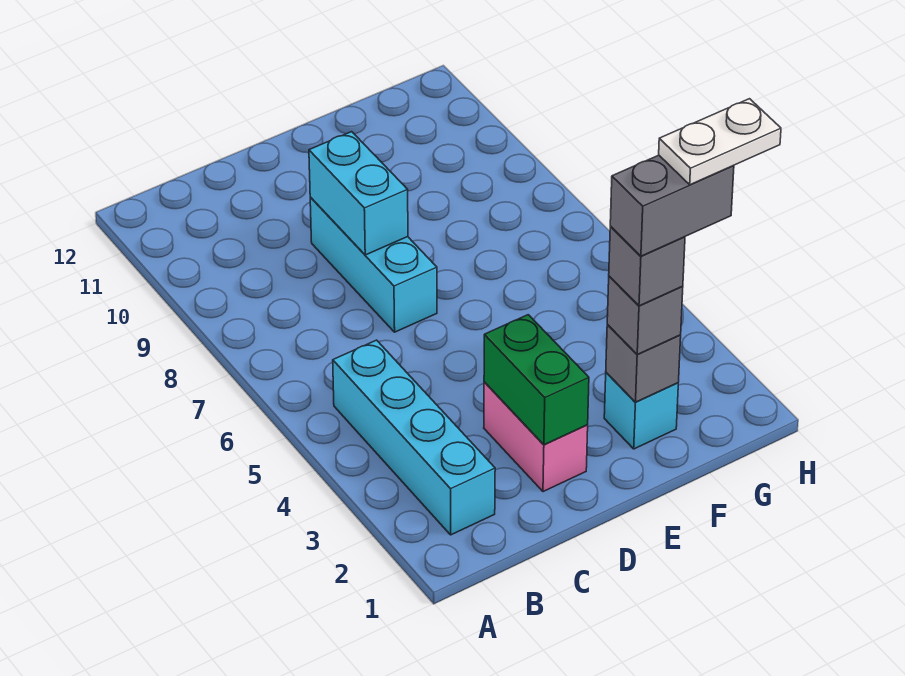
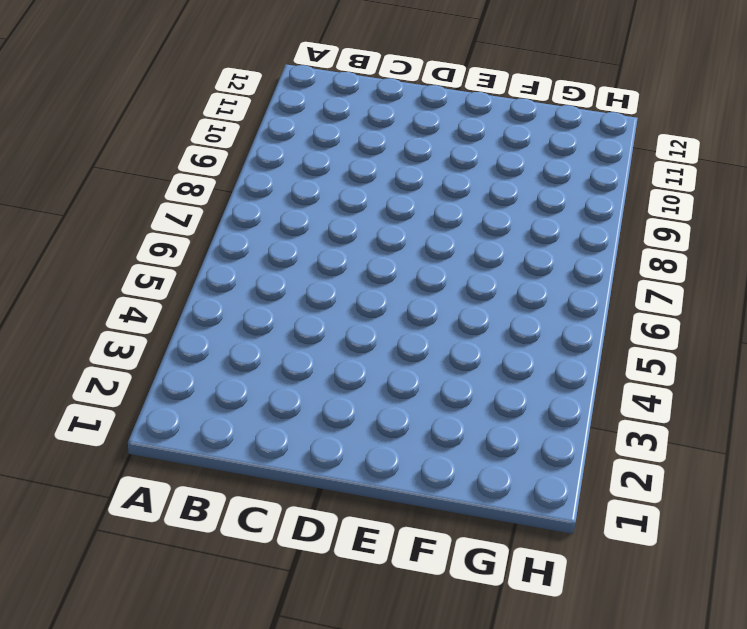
none -> cyan brick B2:B5 level 1
none -> pink brick D2:D3 level 1

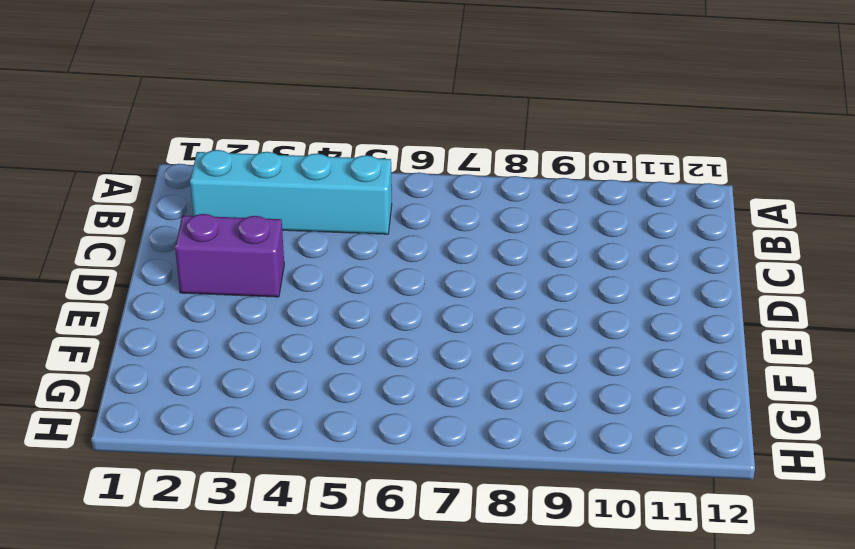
purple brick D2:D3 level 1 -> pink brick D2:D3 level 1
none -> cyan brick D7:D9 level 1
none -> cyan brick F2 level 1

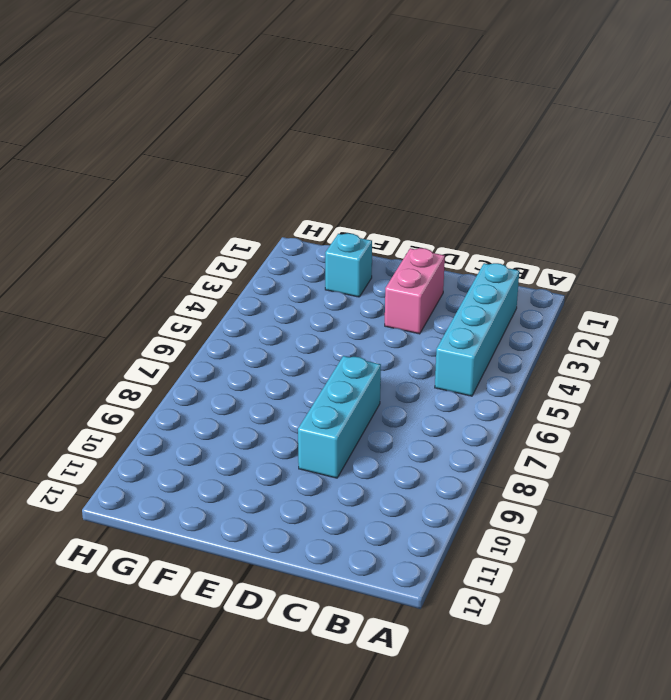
none -> green brick D2:D3 level 2
none -> cyan brick D8:D9 level 2

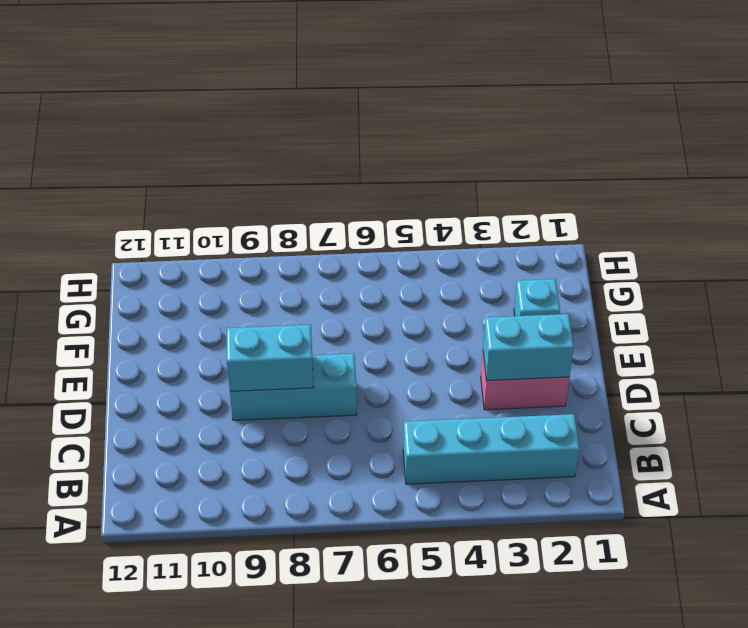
cyan brick D2:D3 level 2 -> green brick D2:D3 level 2
none -> grey brick F2 level 2
none -> grey brick F2 level 3

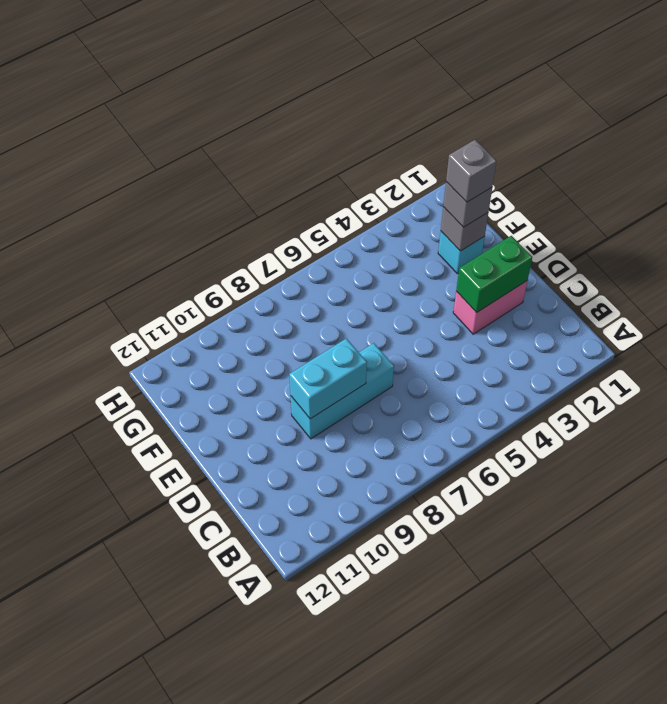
none -> cyan brick B2:B5 level 1
none -> grey brick F2:G2 level 5

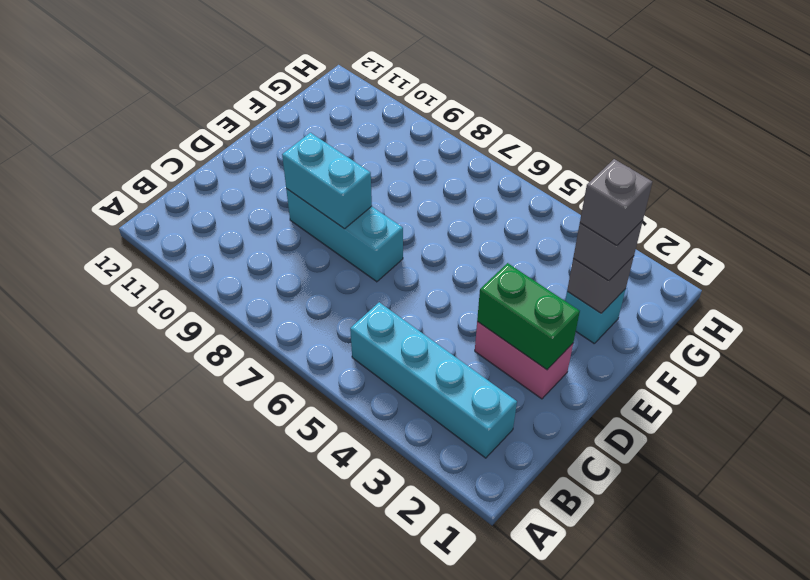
none -> grey brick F2:G2 level 5
none -> white plate G2:H2 level 6

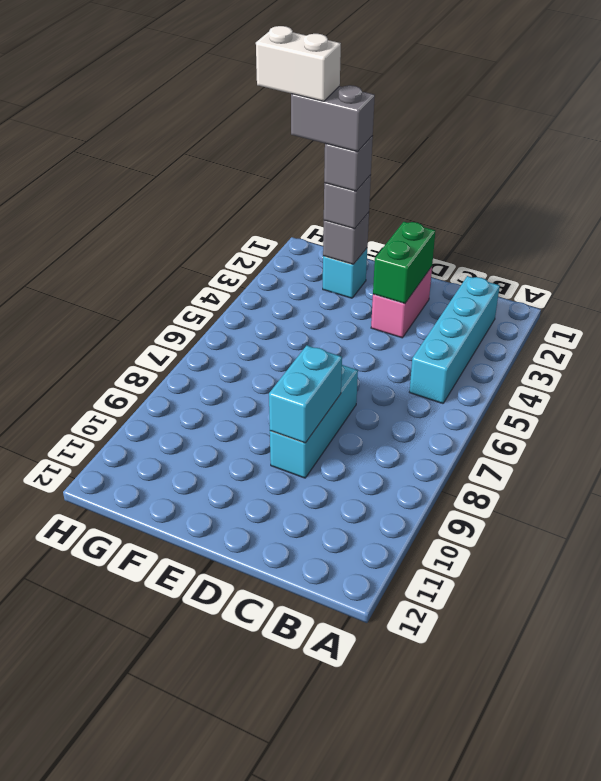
white brick G2:H2 level 6 -> white plate G2:H2 level 6

